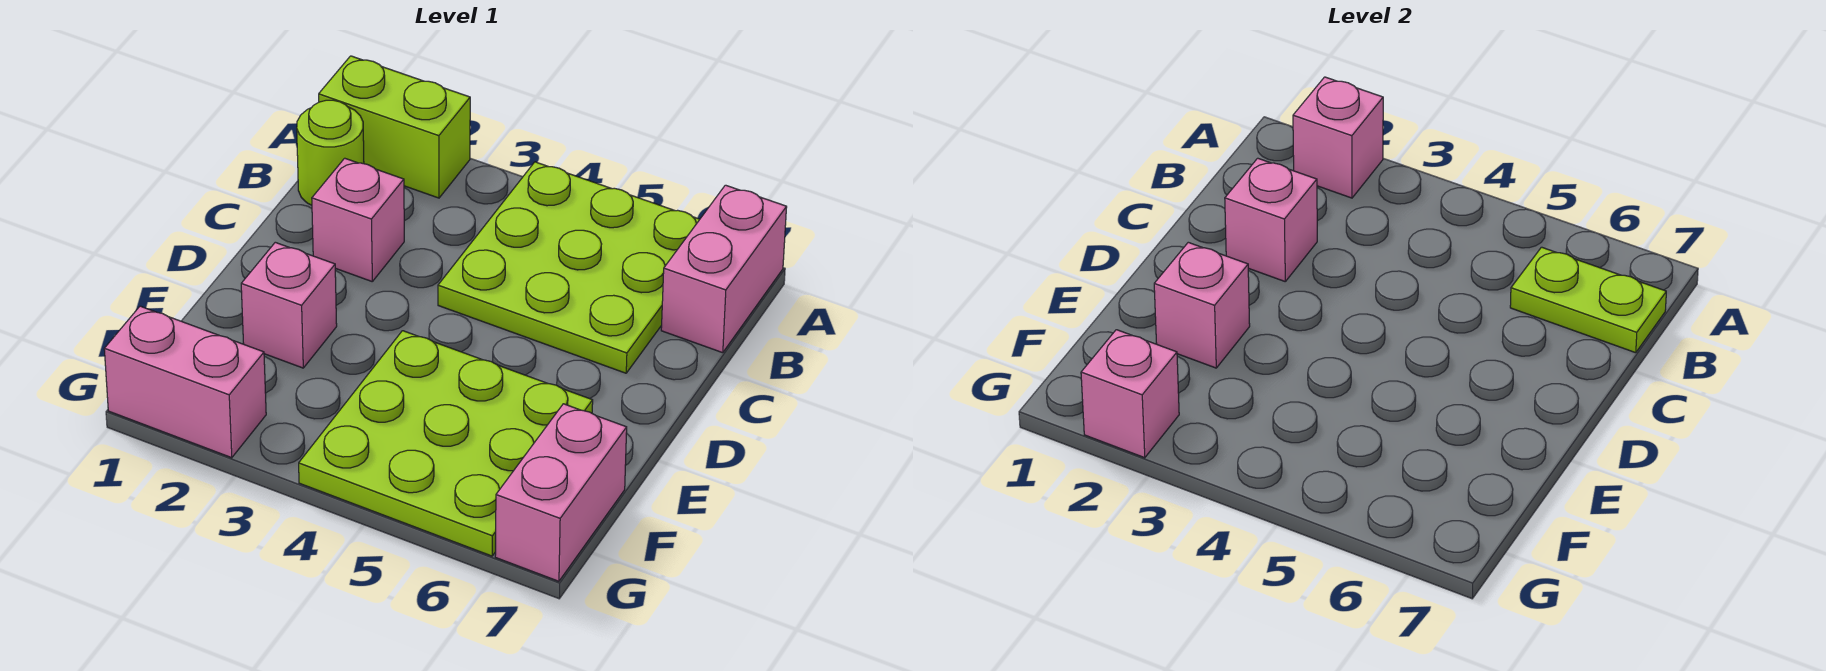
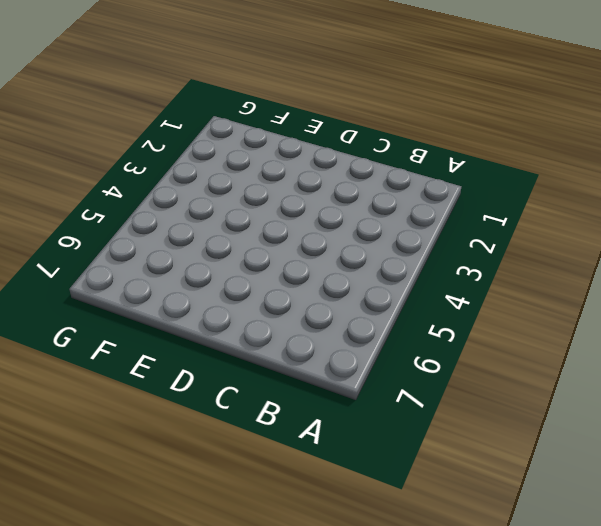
none -> lime brick A1:A2 level 1
none -> lime plate A4:C6 level 1
none -> pink brick A7:B7 level 1

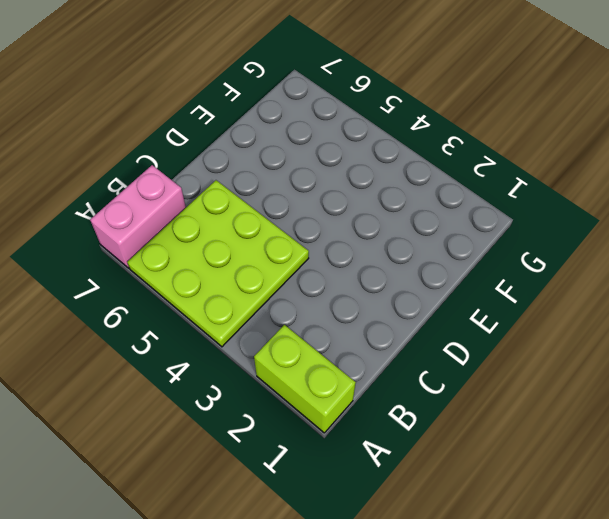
none -> lime round brick B1 level 1
none -> pink brick C2 level 1
none -> pink brick E2 level 1

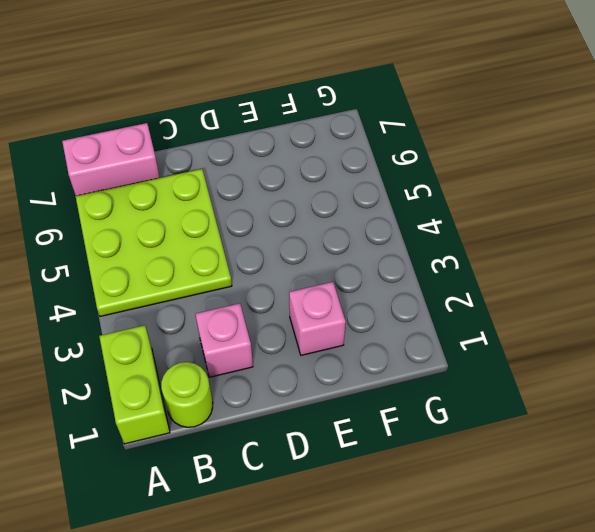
none -> lime plate E4:G6 level 1
none -> pink brick F7:G7 level 1
none -> pink brick G1:G2 level 1

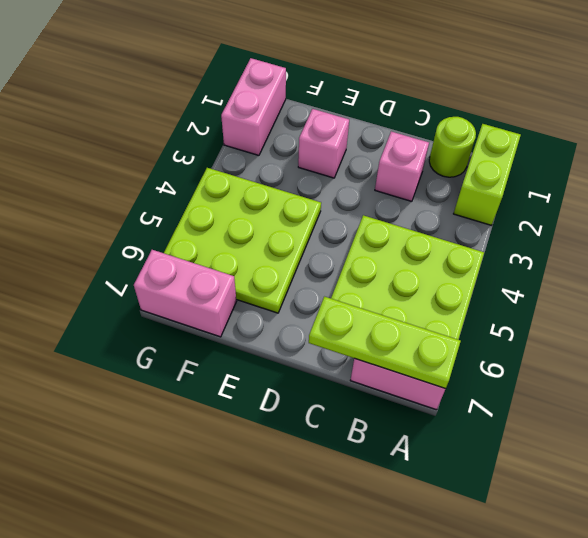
lime plate A7:C7 level 2 -> lime plate B6:B7 level 2
none -> pink brick A2 level 2
none -> pink brick C2 level 2
none -> pink brick E2 level 2

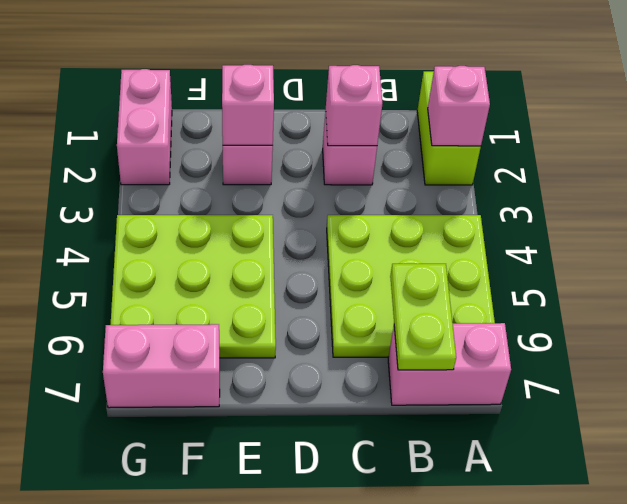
none -> lime round brick B1 level 1
none -> pink brick G2 level 2

